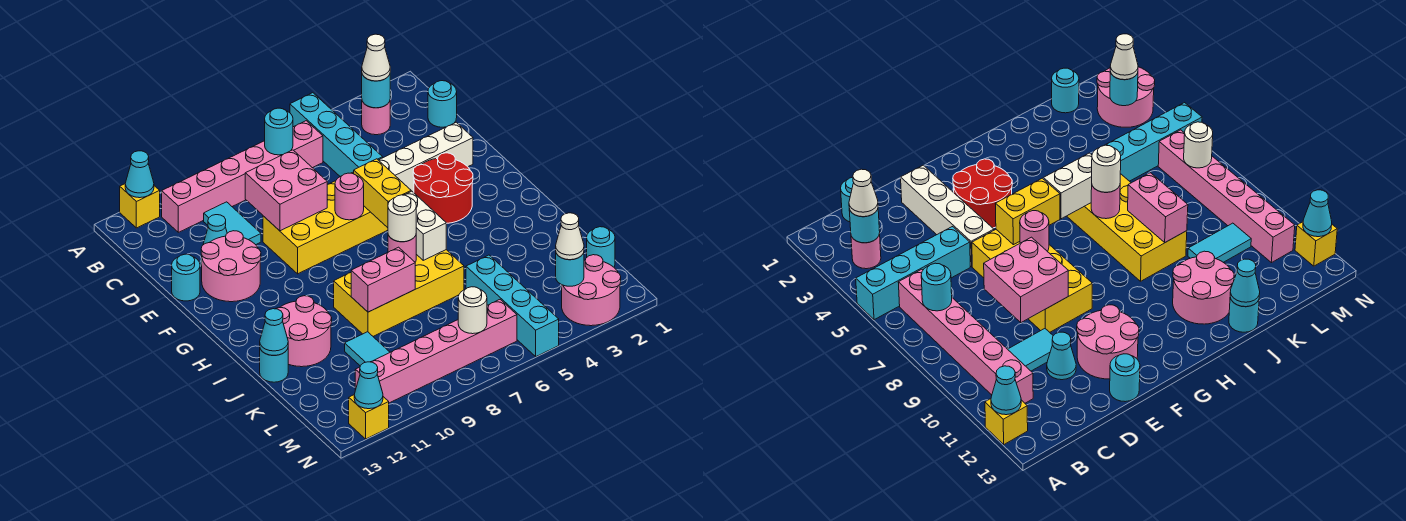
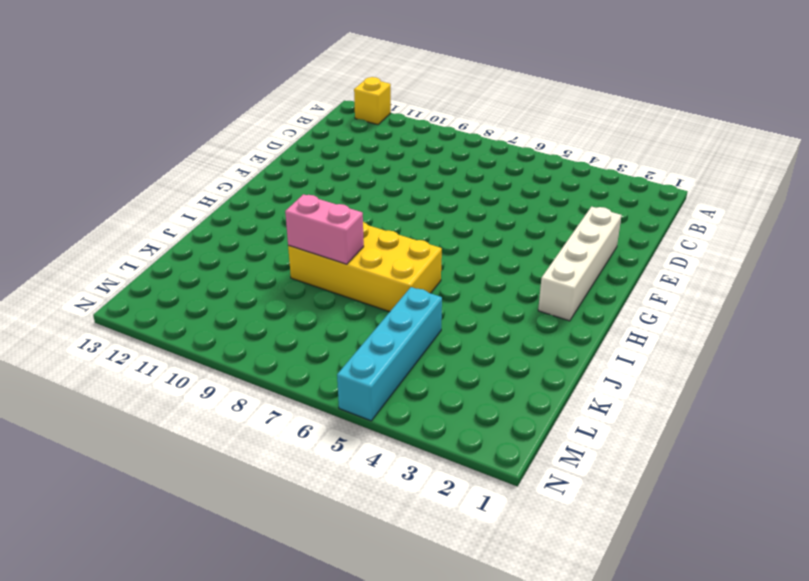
white brick E2:H2 level 1 -> white brick E2:E5 level 1
none -> cyan brick A5:D5 level 1
none -> pink round brick B3 level 1
none -> pink brick B6:B11 level 1
none -> cyan round brick C1 level 1

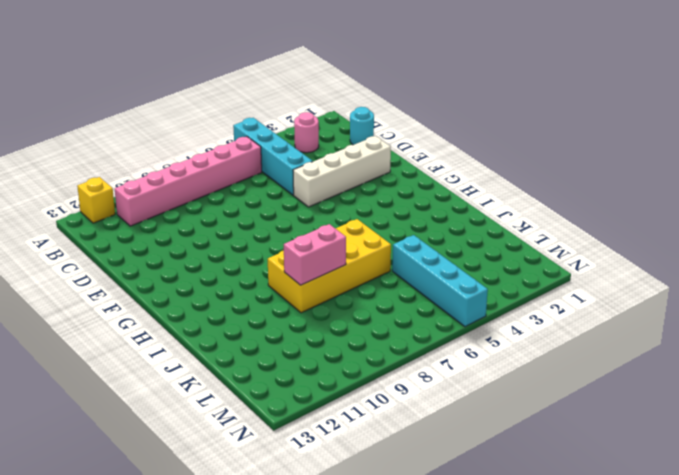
none -> cyan tile C10:D10 level 1
none -> cyan cone D11 level 1
none -> yellow brick E6:F9 level 1
none -> pink round brick E11:F12 level 1

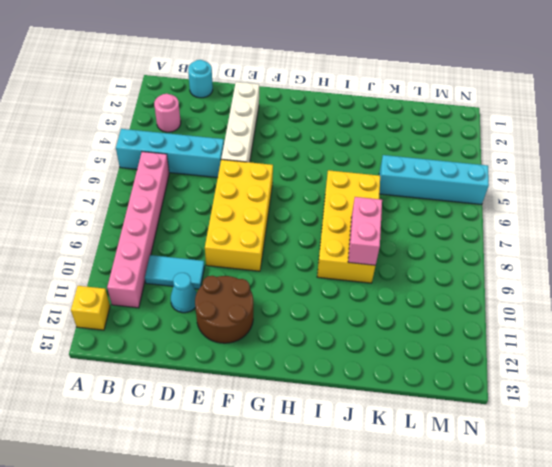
brown round brick E11:F12 level 1 -> pink round brick E11:F12 level 1
none -> cyan round brick E13 level 1
none -> red round brick F3:G4 level 1
none -> pink round brick I11:J12 level 1
none -> cyan round brick J13 level 1

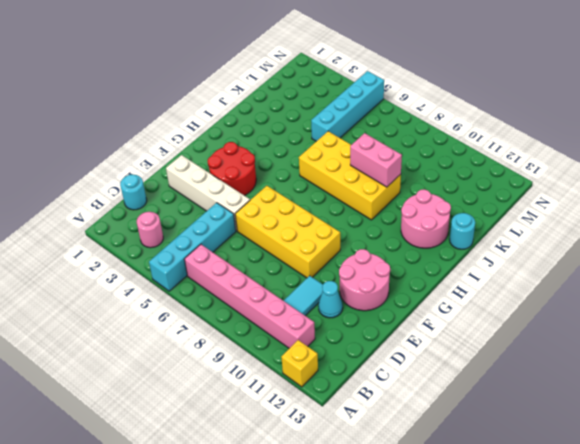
none -> cyan round brick E13 level 1
none -> cyan tile K10:L10 level 1
none -> cyan round brick L1 level 1
none -> pink round brick M2:N3 level 1

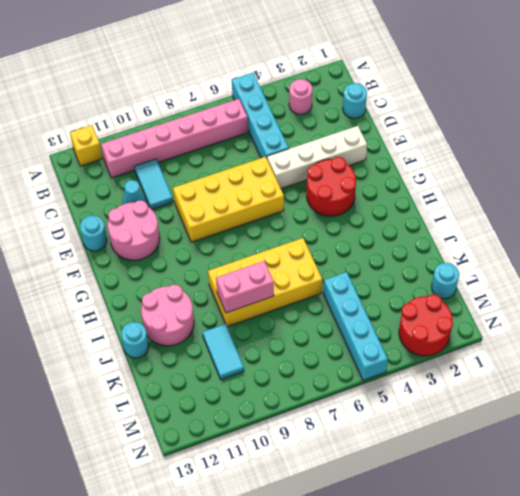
red round brick M2:N3 level 1 -> pink round brick M2:N3 level 1
none -> pink brick M6:M11 level 1
none -> yellow brick N12 level 1
none -> cyan cone A12 level 2
none -> cyan round brick B3 level 2

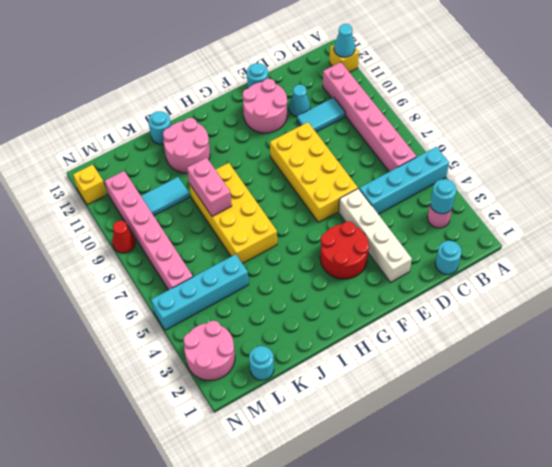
red cone N9 level 1 -> none
none -> cyan round brick B7 level 2
none -> pink brick D8:E9 level 2
none -> yellow brick F6:G6 level 2
none -> pink round brick F7 level 2

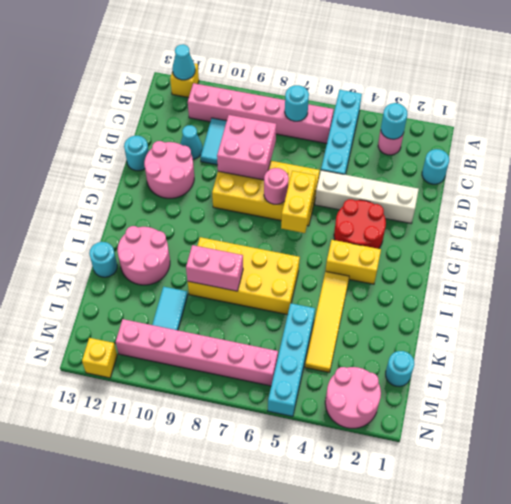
yellow brick H3:H4 level 1 -> none
yellow tile I4:L4 level 1 -> none
none -> white brick H6:I6 level 2
none -> pink round brick I7 level 2
none -> cyan cone J13 level 2
none -> cyan round brick M3 level 2

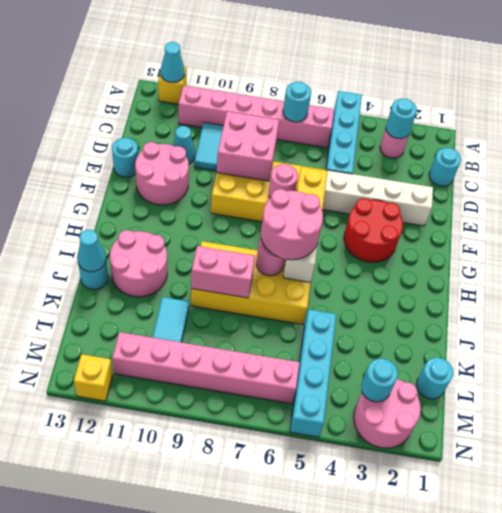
pink round brick H6:I7 level 3 -> white round brick I7 level 3
none -> white round brick M7 level 2
none -> cyan cone N12 level 2
none -> white cone B3 level 3
none -> white cone M3 level 3

